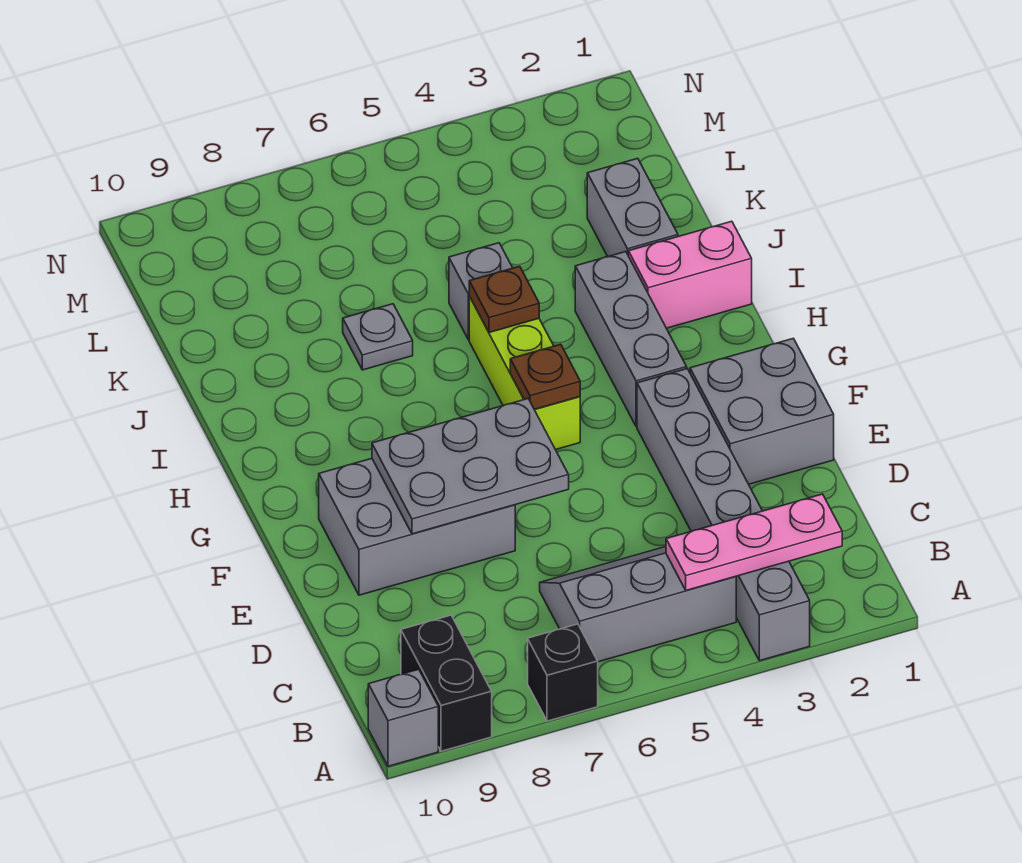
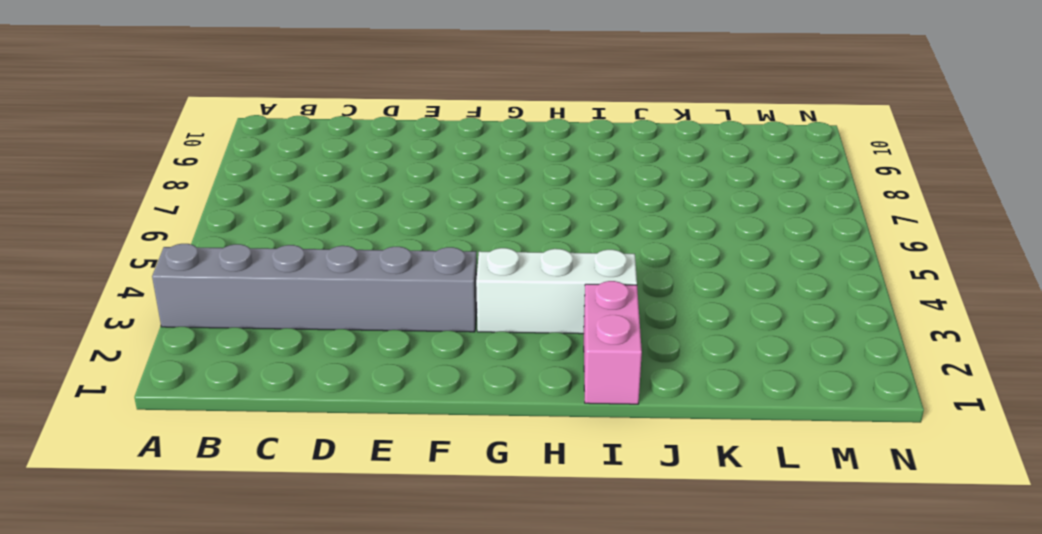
white brick G3:I3 level 1 -> grey brick G3:I3 level 1
none -> black brick A7 level 1
none -> black brick A9:B9 level 1
none -> grey brick A10 level 1

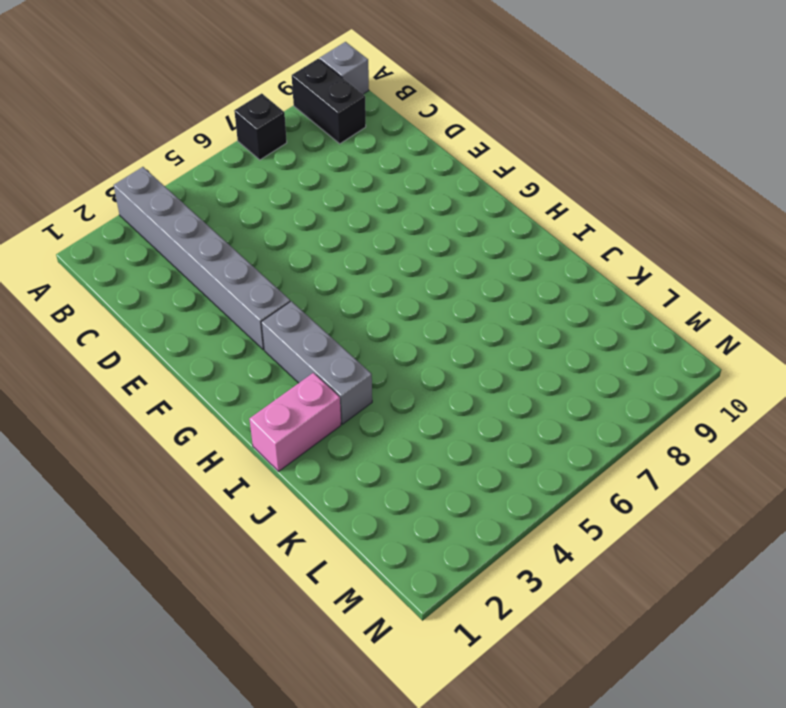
none -> grey slope B4:C6 level 1 top B
none -> grey brick E1:F2 level 1
none -> grey brick E7:F9 level 1

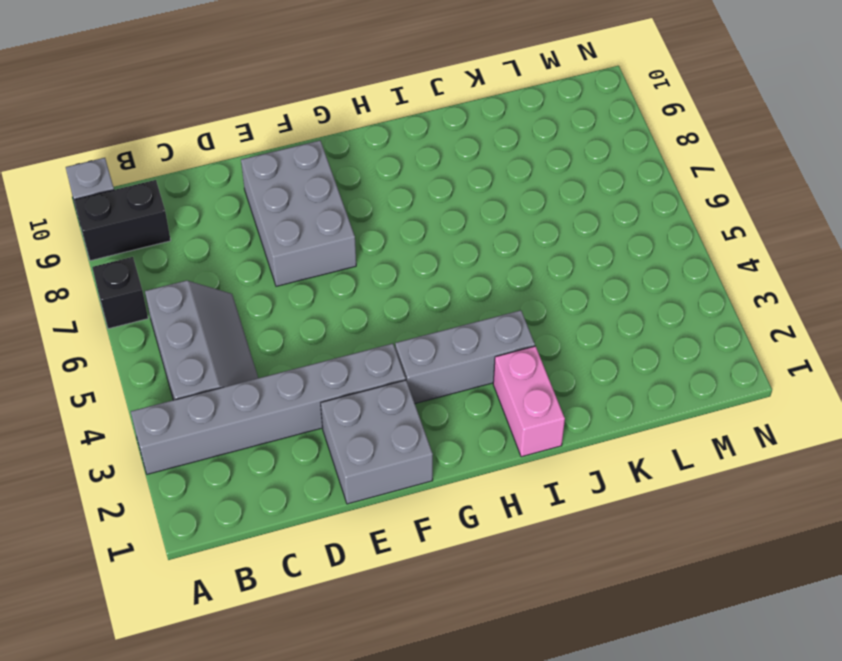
none -> lime brick G5:I5 level 1
none -> grey brick J2:K2 level 1
none -> grey brick J5 level 1

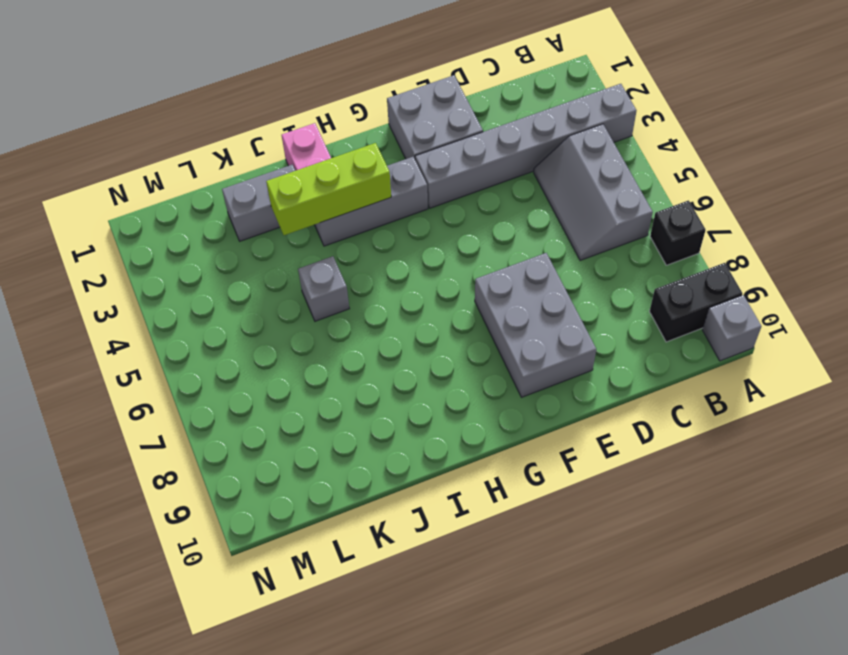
lime brick H3:J3 level 2 -> lime brick G5:I5 level 1
none -> grey plate J7 level 1
none -> pink plate B2:B4 level 2
none -> grey plate E6:F8 level 2

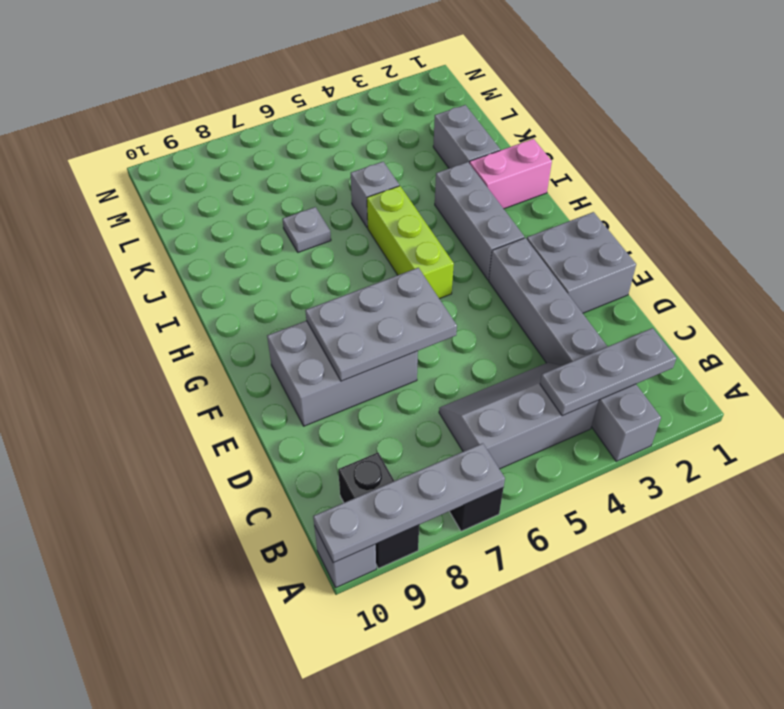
grey plate A7:A10 level 2 -> none
grey plate B2:B4 level 2 -> pink plate B2:B4 level 2
none -> brown plate G5 level 2
none -> brown plate I5 level 2

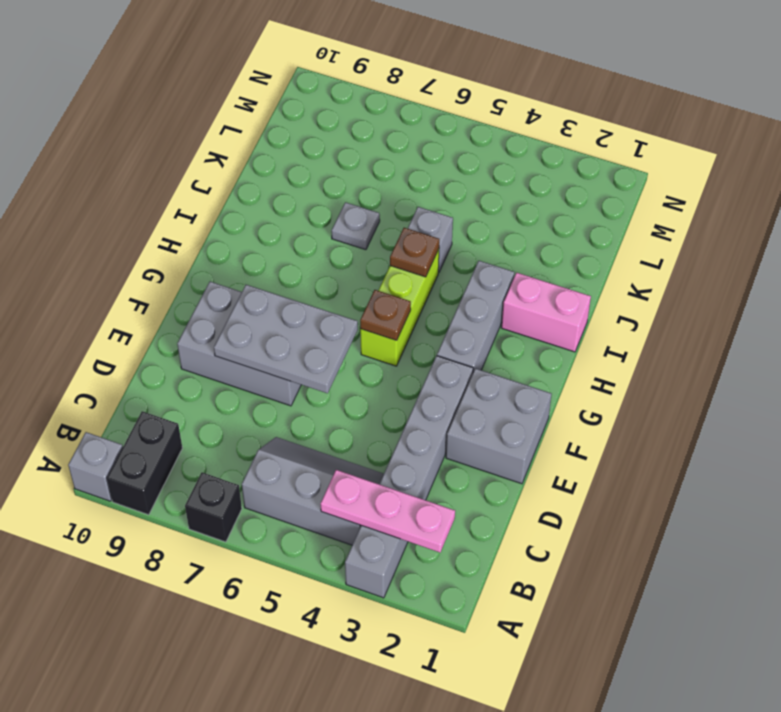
none -> grey brick J2:K2 level 1

